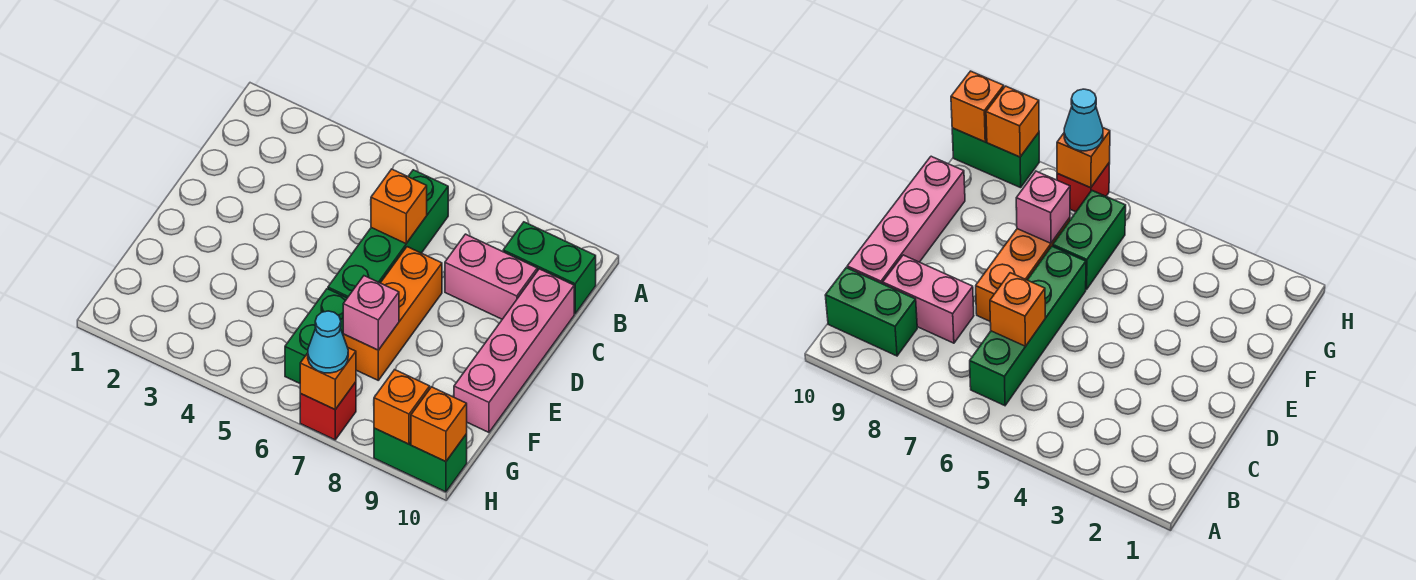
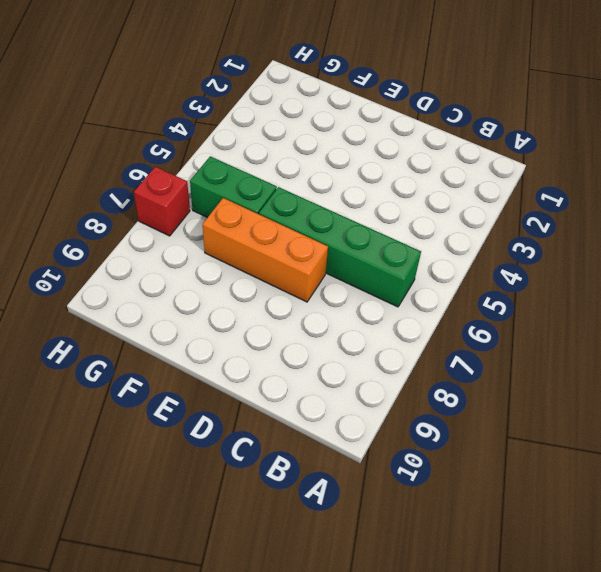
none -> green brick B9:B10 level 1
none -> pink brick C8:C9 level 1
none -> pink brick C10:F10 level 1

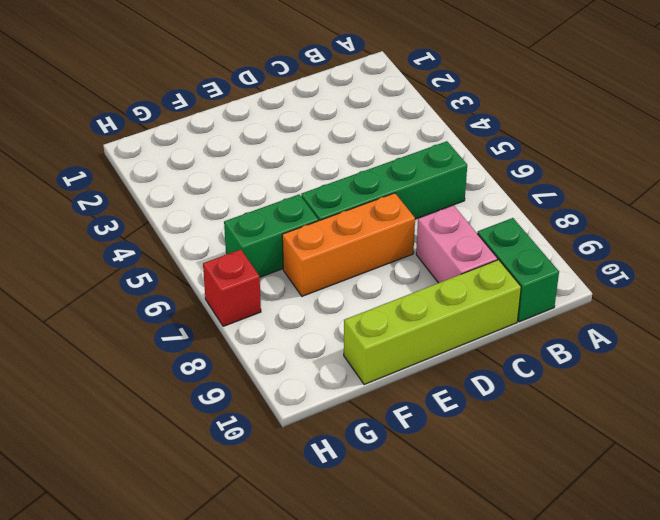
lime brick C10:F10 level 1 -> pink brick C10:F10 level 1
none -> green brick H9:H10 level 1
none -> orange brick C6 level 2
none -> pink brick F7 level 2

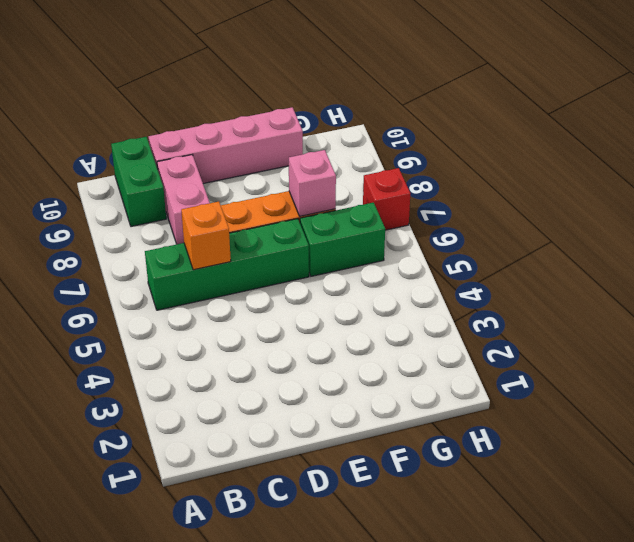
none -> green brick H9:H10 level 1
none -> orange brick H7 level 2
none -> orange brick H9 level 2

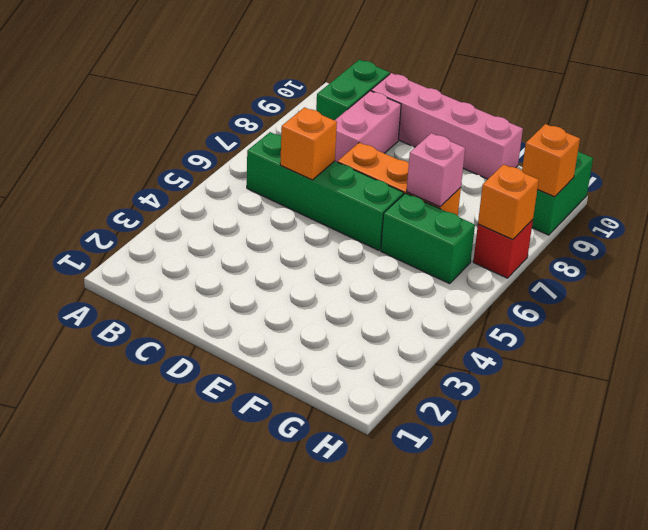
none -> orange brick H10 level 2
none -> cyan cone H7 level 3

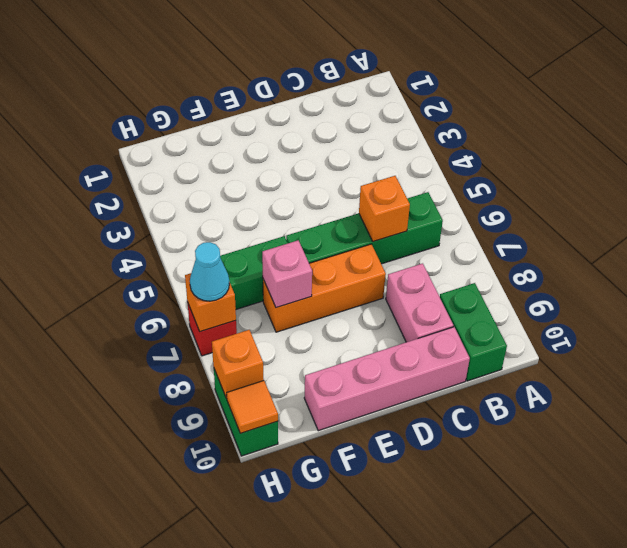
orange tile H10 level 2 -> orange brick H10 level 2

